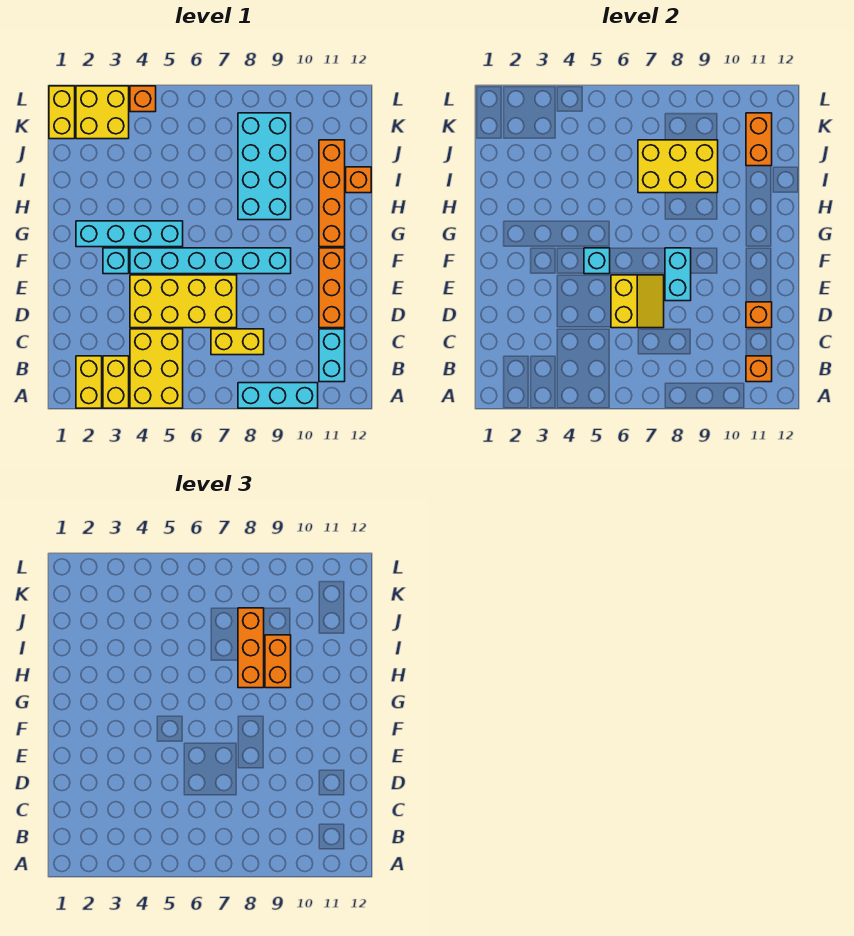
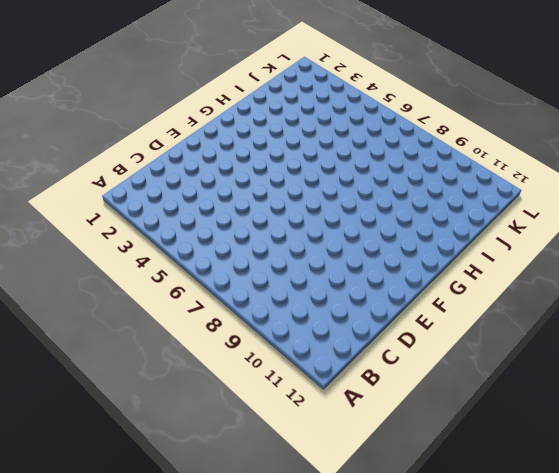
none -> yellow brick A2:B2 level 1
none -> yellow brick A3:B3 level 1
none -> yellow brick A4:C5 level 1

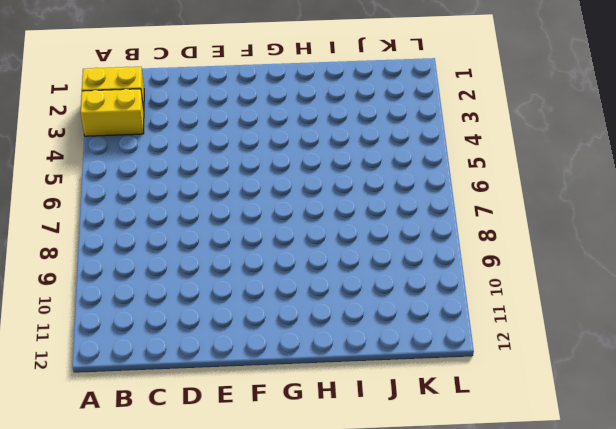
none -> yellow brick A4:C5 level 1
none -> cyan brick A8:A10 level 1
none -> cyan brick B11:C11 level 1

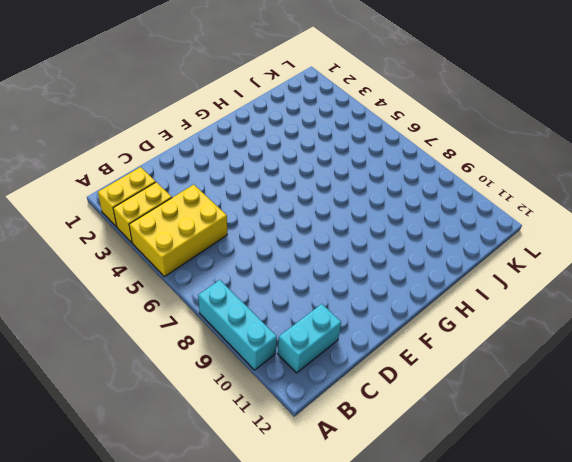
none -> yellow brick C7:C8 level 1
none -> yellow brick D4:E7 level 1
none -> orange brick D11:F11 level 1

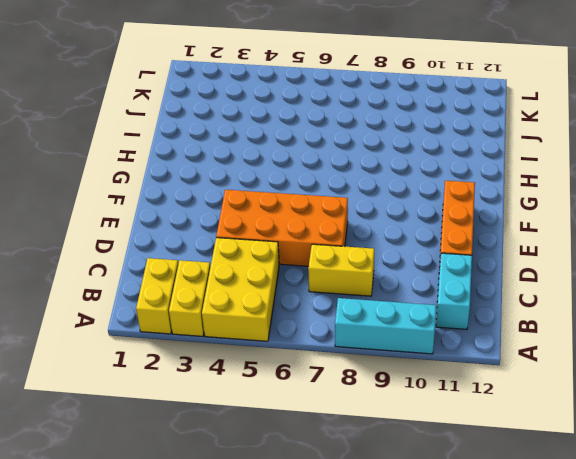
orange brick D4:E7 level 1 -> yellow brick D4:E7 level 1
none -> cyan brick F3 level 1
none -> cyan brick F4:F9 level 1
none -> cyan brick G2:G5 level 1

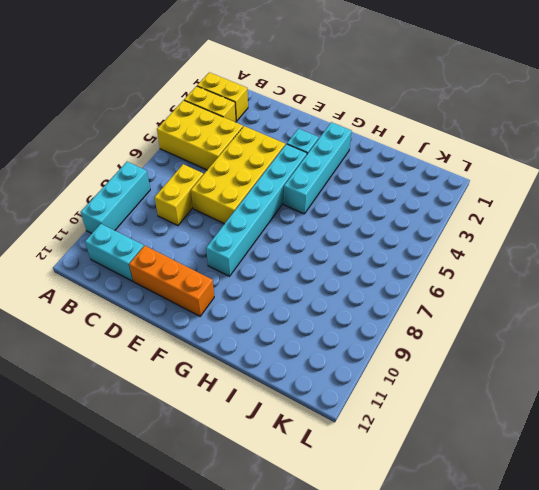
none -> orange brick G11:J11 level 1
none -> cyan brick H8:K9 level 1
none -> orange brick I12 level 1

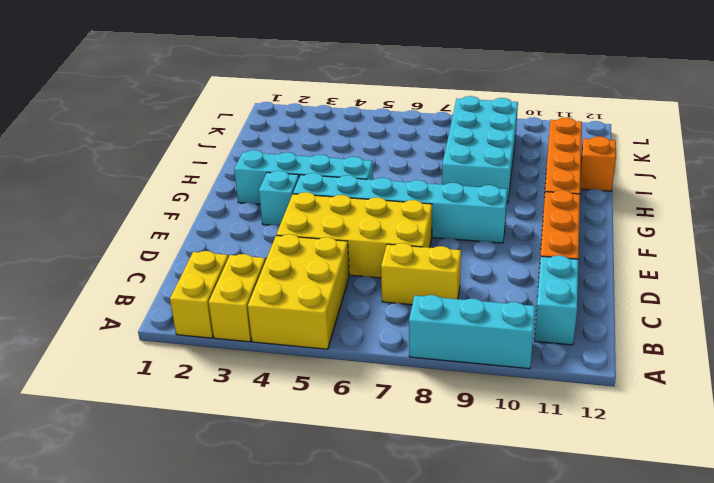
none -> yellow brick K1:L1 level 1
none -> yellow brick K2:L3 level 1
none -> orange brick L4 level 1

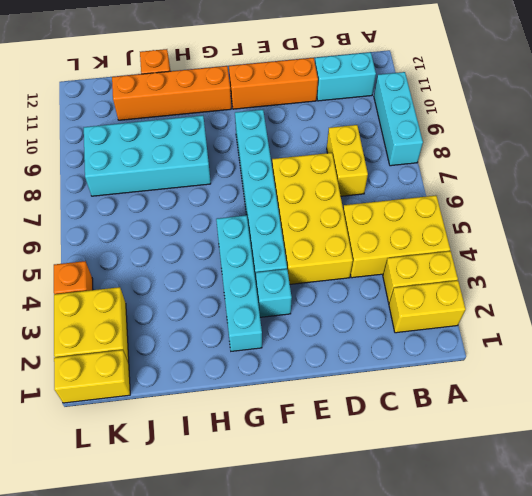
none -> orange brick B11 level 2
none -> yellow slope D6:E7 level 2 top 6
none -> orange brick D11 level 2

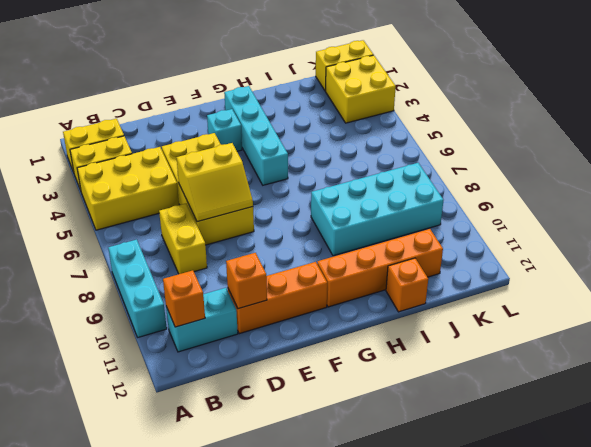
none -> cyan brick F4:F9 level 1
none -> orange brick L4 level 1
none -> cyan brick E8:F8 level 2

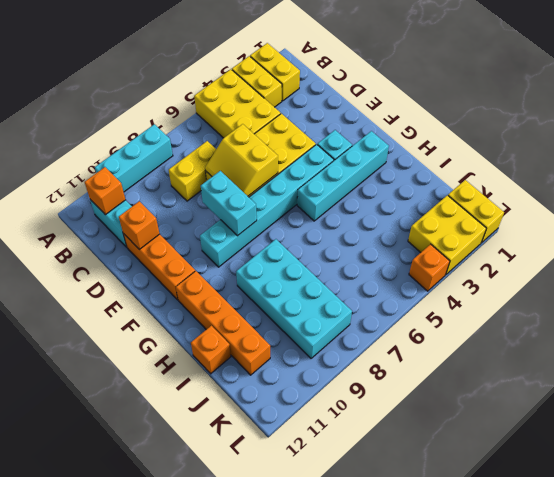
none -> cyan brick F5 level 2
none -> yellow brick I7:J9 level 2
none -> orange brick J11:K11 level 2

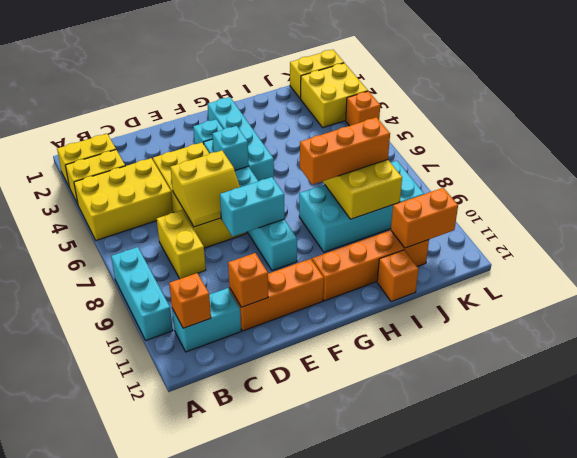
none -> orange brick H9:I9 level 3

